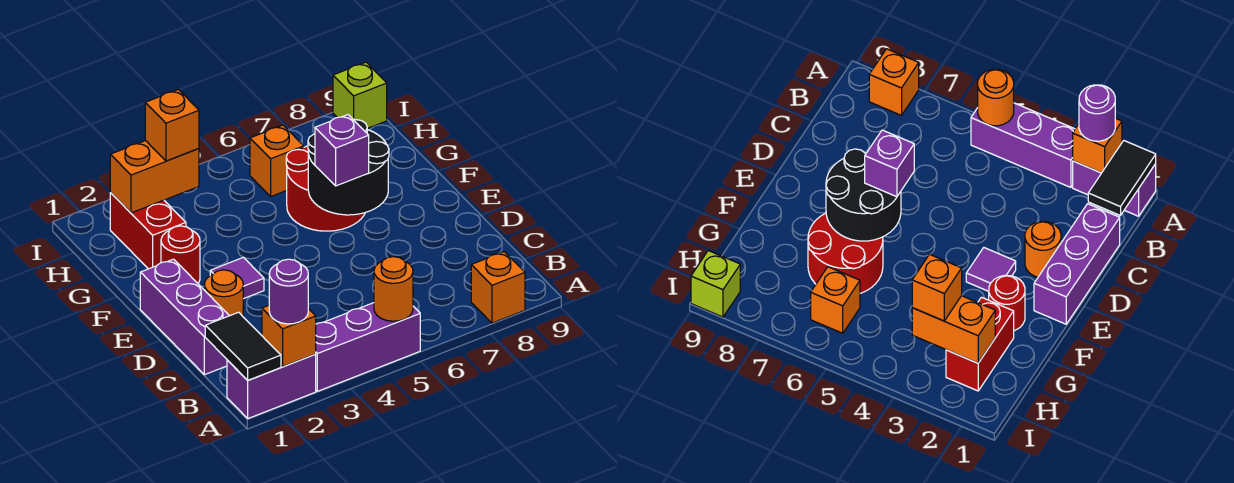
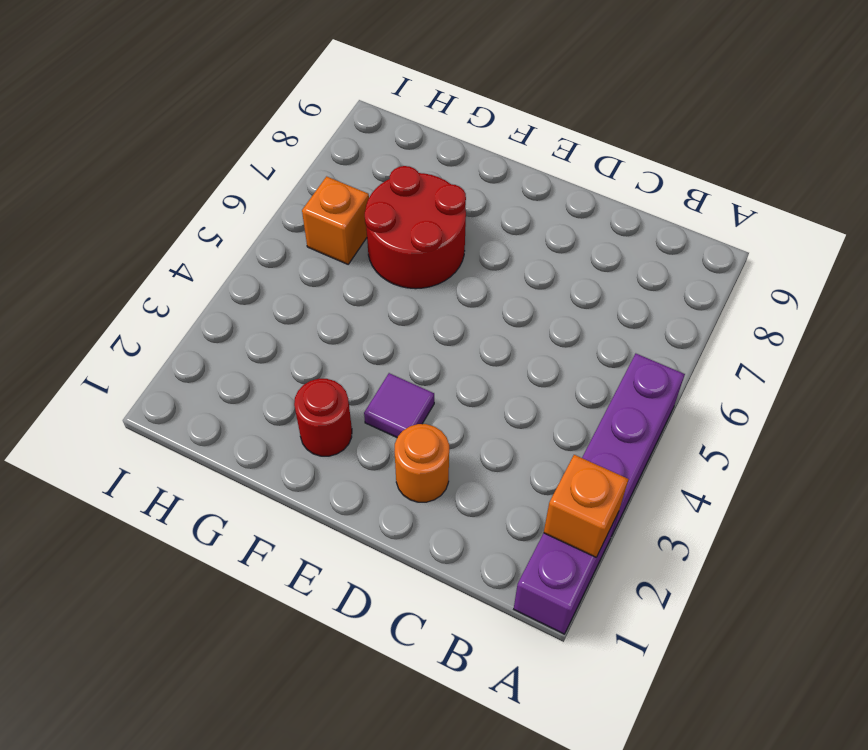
none -> orange brick A8 level 1
none -> purple brick C1:E1 level 1
none -> red brick G2:H2 level 1

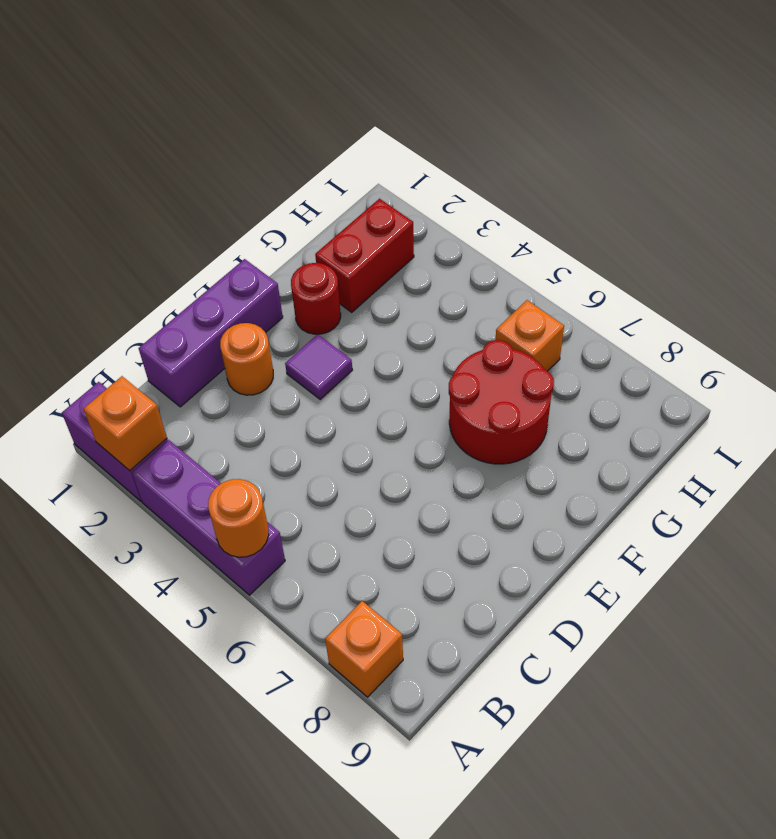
none -> lime brick I9 level 1
none -> black tile A1:B1 level 2
none -> black round brick E6:F7 level 2

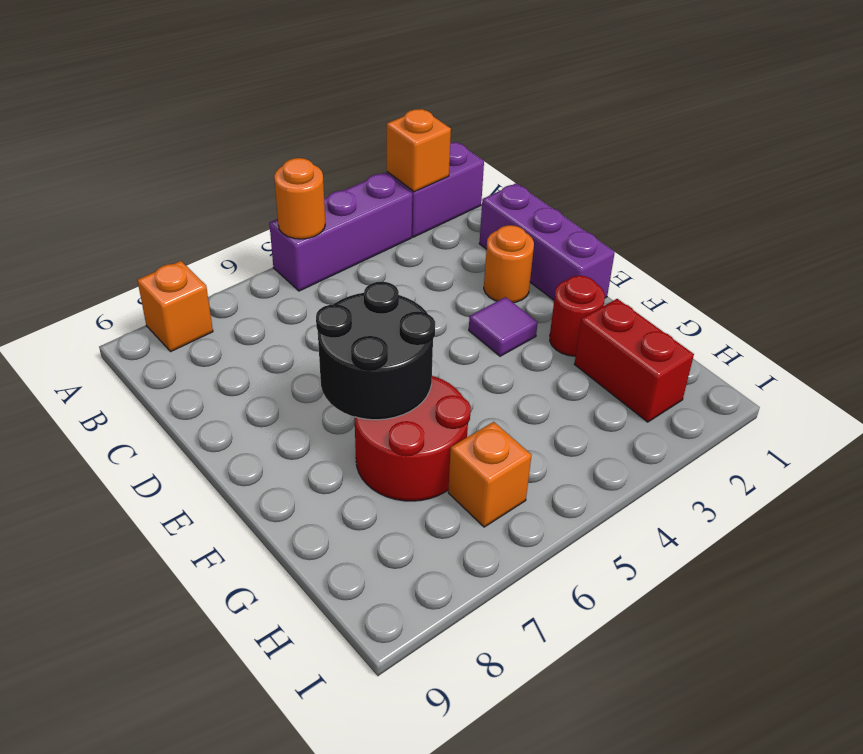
none -> lime brick I9 level 1
none -> black tile A1:B1 level 2
none -> orange brick H2:H3 level 2

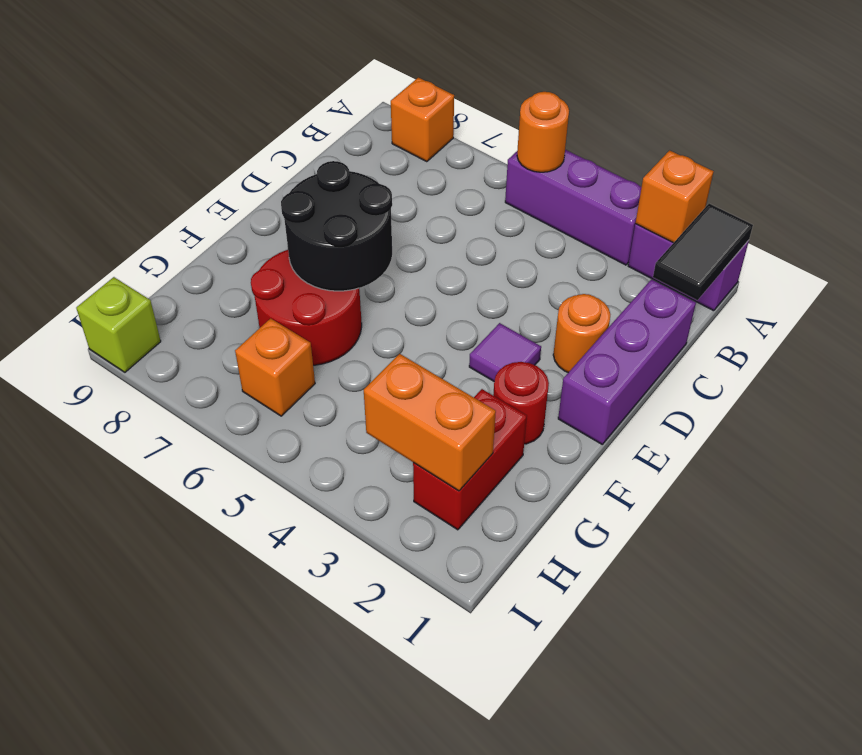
none -> purple round brick A2 level 3
none -> purple brick E6 level 3
none -> orange brick H3 level 3

